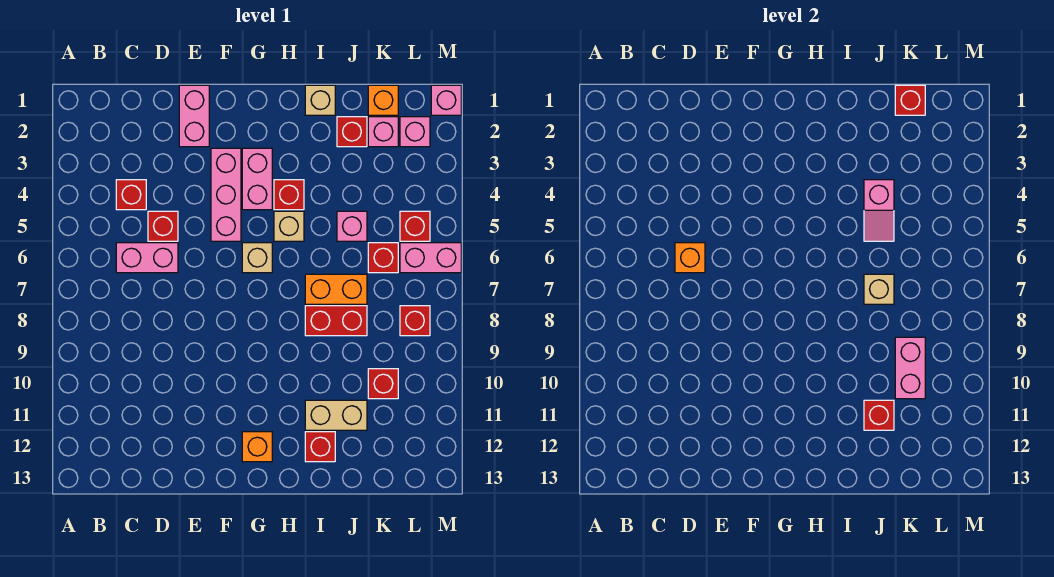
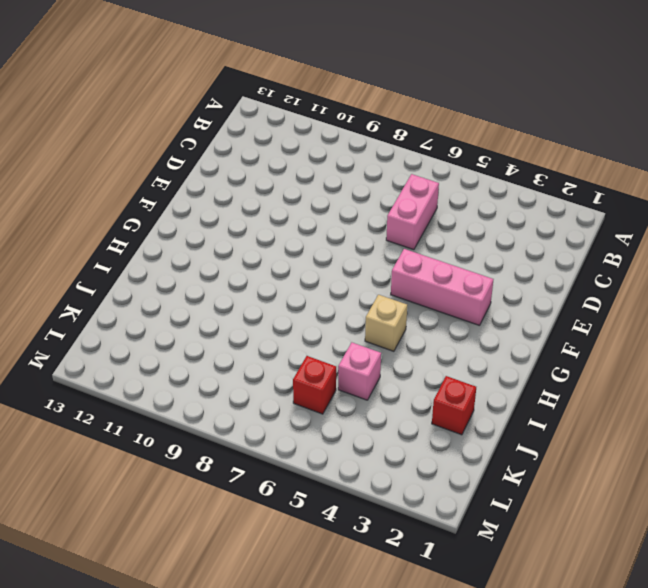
none -> red brick C4 level 1
none -> red brick D5 level 1
none -> pink brick E1:E2 level 1
none -> pink brick G3:G4 level 1

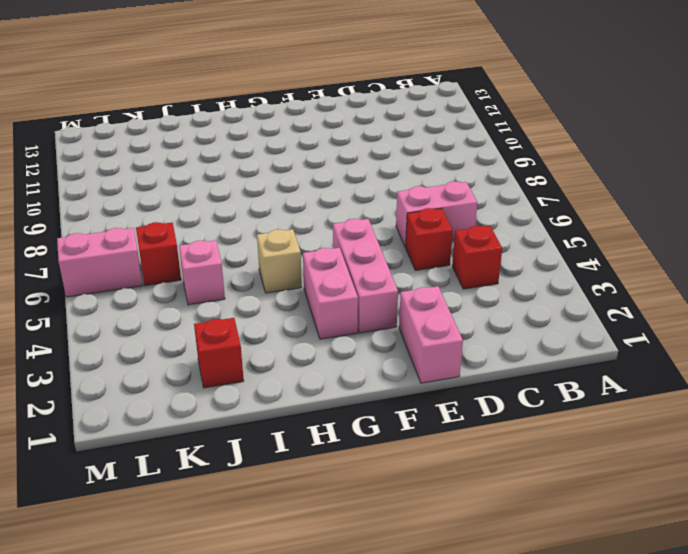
none -> tan brick G6 level 1
none -> orange brick G12 level 1
none -> red brick H4 level 1
none -> tan brick I1 level 1

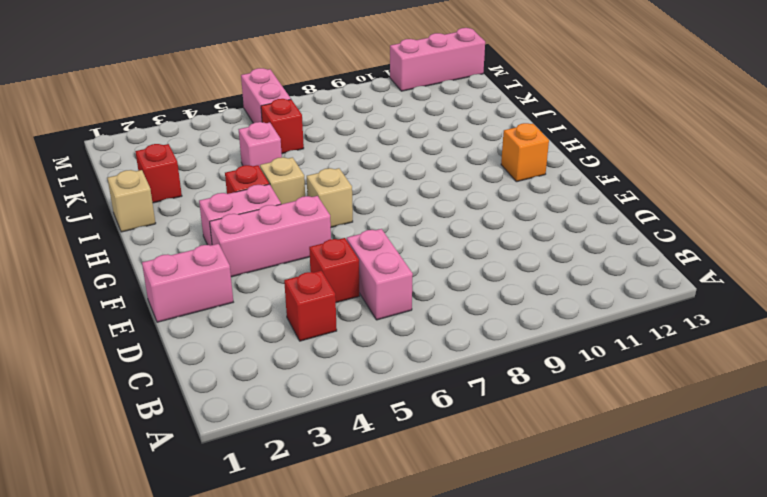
pink brick M11:M13 level 1 -> none
none -> orange brick I7:J7 level 1
none -> red brick I8:J8 level 1
none -> tan brick I11:J11 level 1
none -> red brick I12 level 1

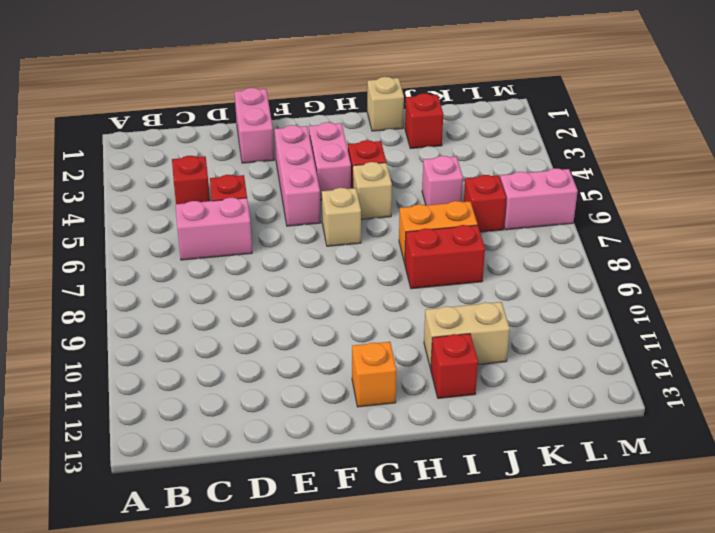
none -> orange brick K1 level 1
none -> pink brick K2 level 1
none -> red brick K10 level 1
none -> pink brick L2 level 1

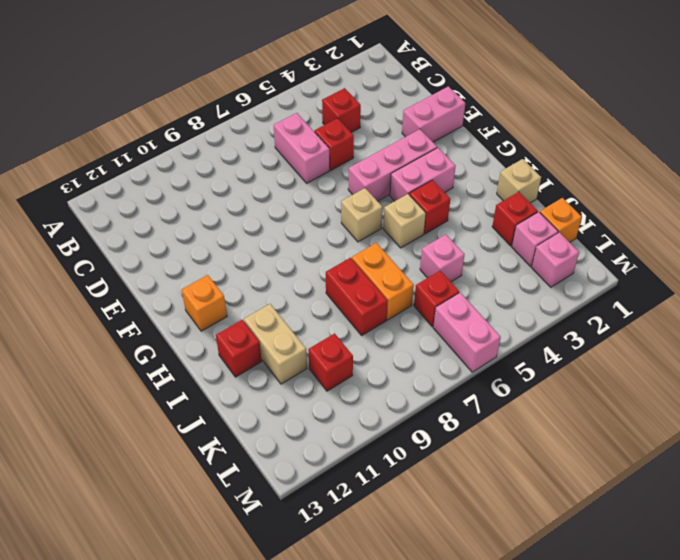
none -> red brick L5 level 1
none -> red brick L8 level 1
none -> pink brick M1 level 1
none -> orange brick D6 level 2

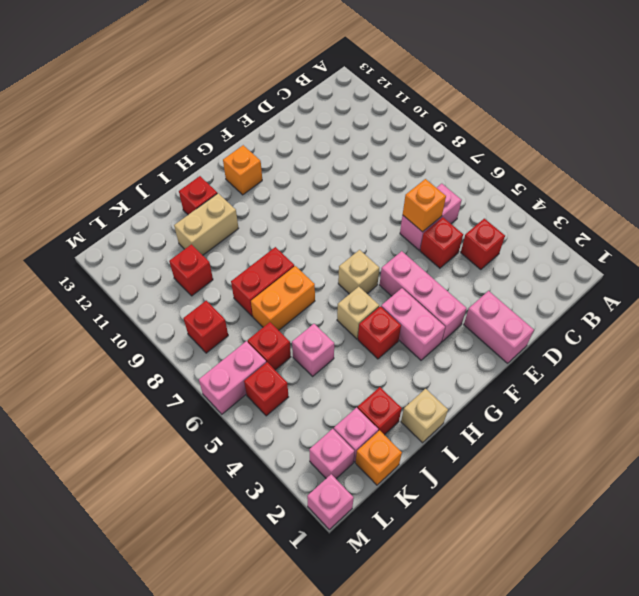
none -> pink slope J4:J5 level 2 top 4
none -> tan brick J7 level 2
none -> red brick J11 level 2
none -> red brick K1 level 2

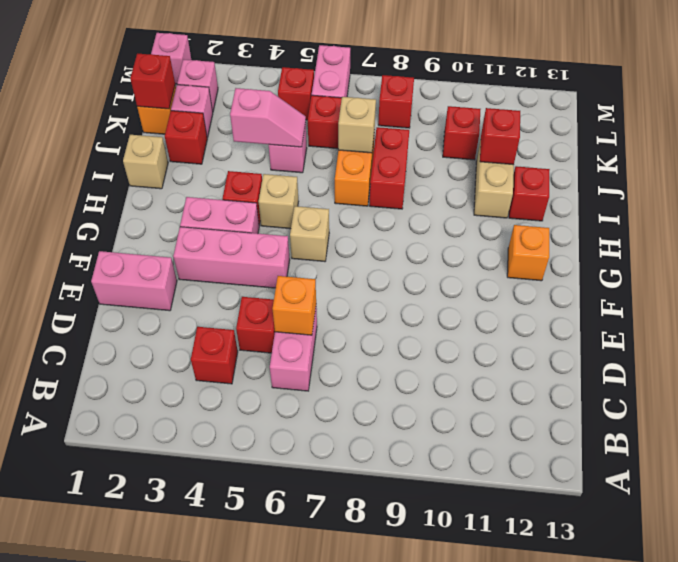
none -> pink brick K9:K10 level 2

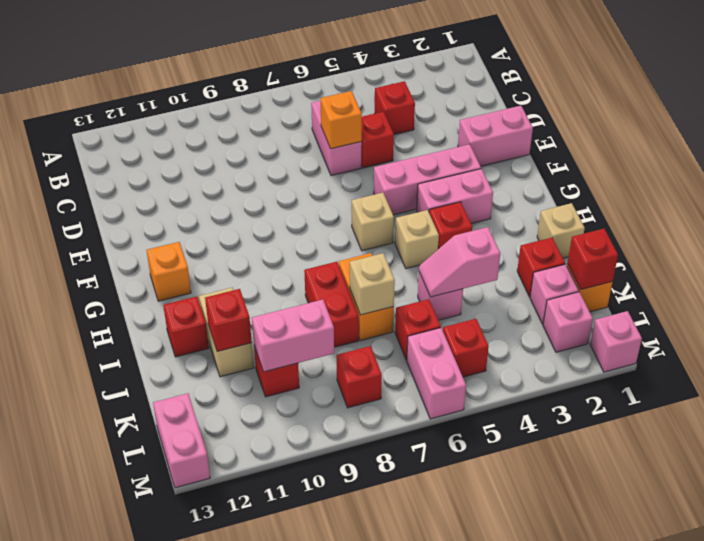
pink brick L13:M13 level 1 -> none

